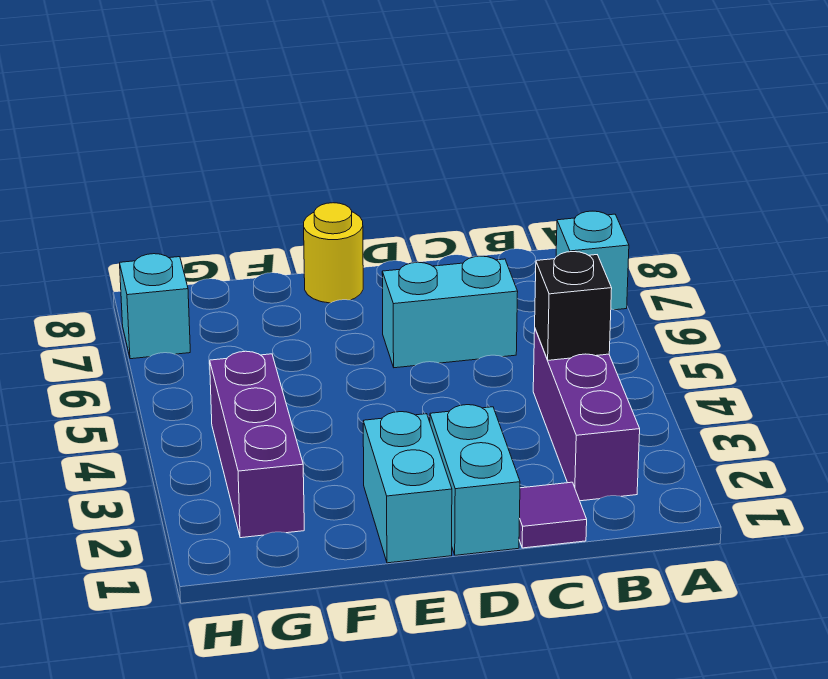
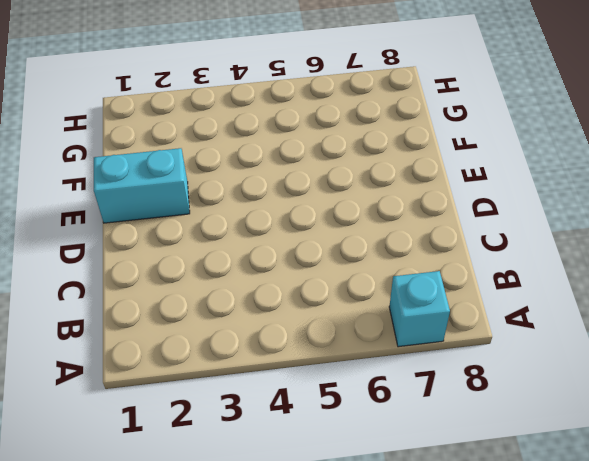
none -> purple brick B2:B4 level 1
none -> purple tile C1 level 1

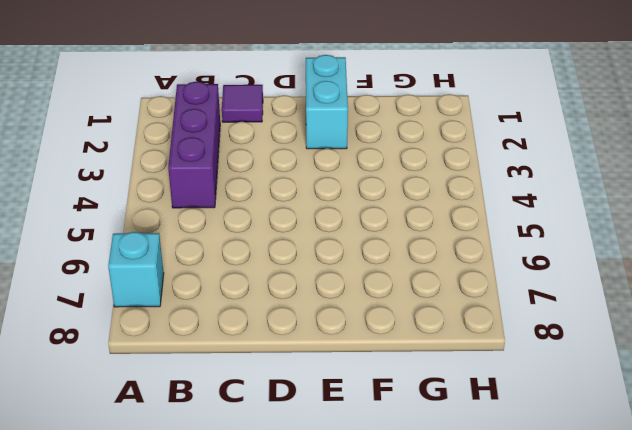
none -> cyan brick C6:D6 level 1
none -> cyan brick D1:D2 level 1

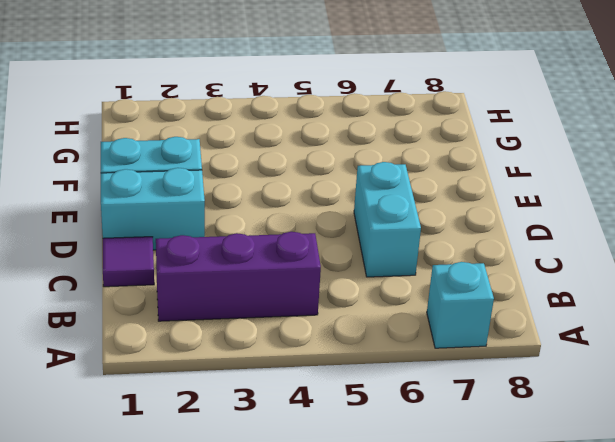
none -> yellow round brick E8 level 1
none -> purple brick G2:G4 level 1

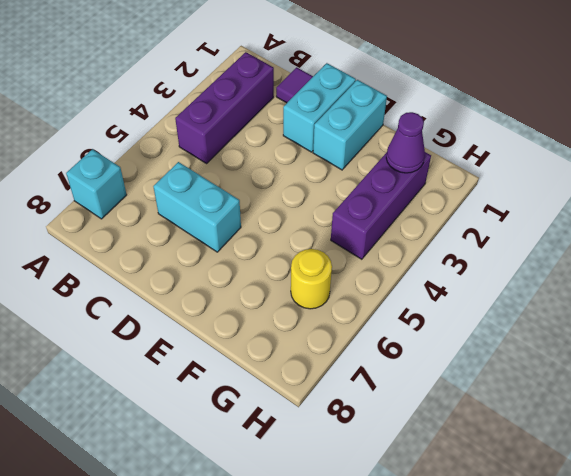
purple cone G2 level 2 -> none
yellow round brick G6 level 1 -> yellow round brick E8 level 1
none -> cyan brick H7 level 1
none -> black brick B4 level 2

